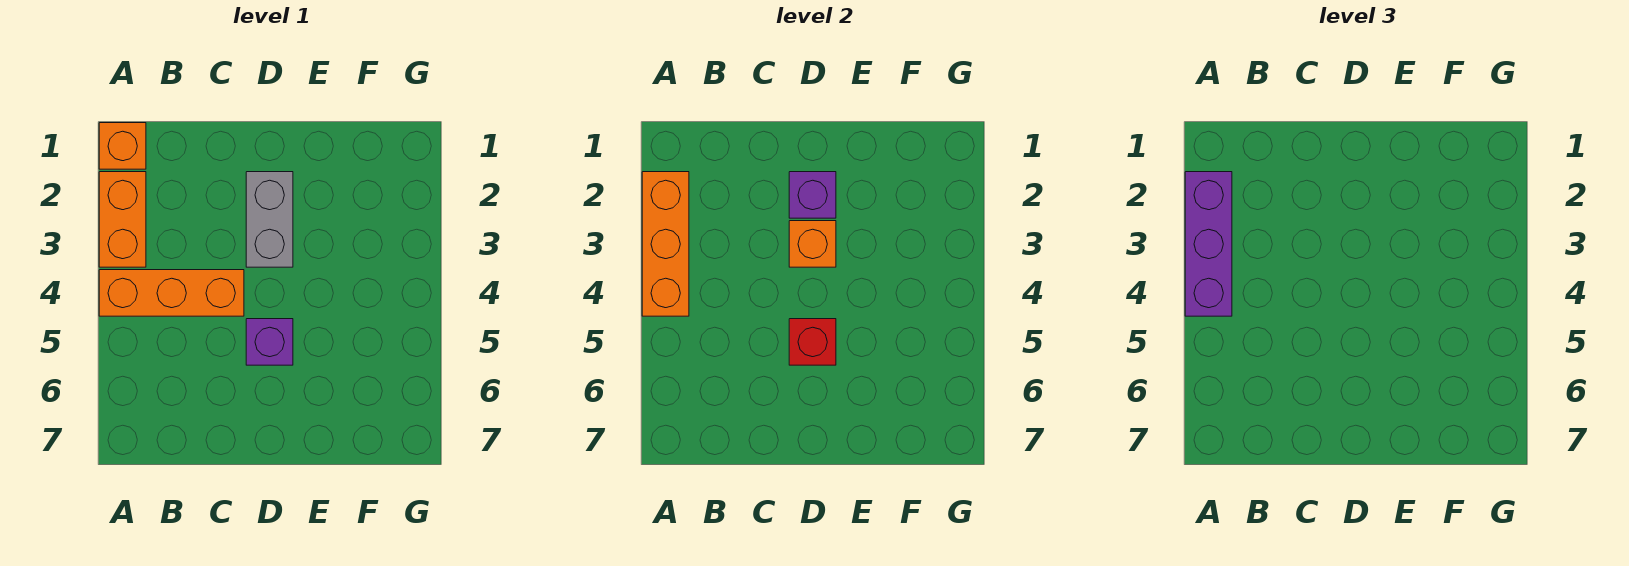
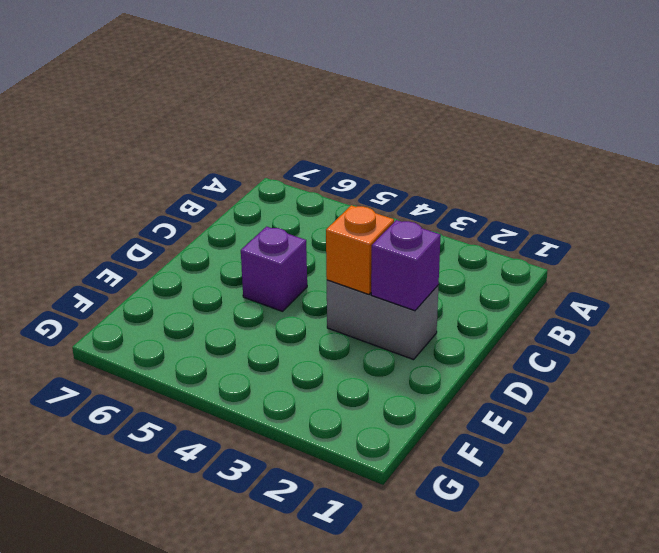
none -> orange brick A1 level 1
none -> orange brick A2:A3 level 1

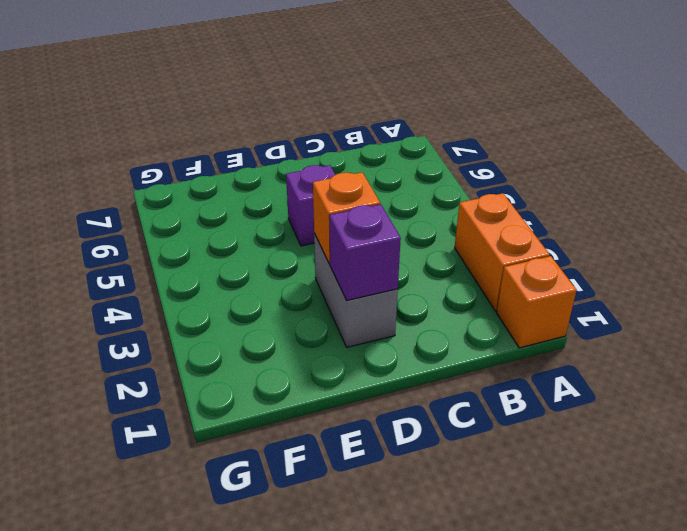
none -> orange brick A4:C4 level 1
none -> orange brick A2:A4 level 2

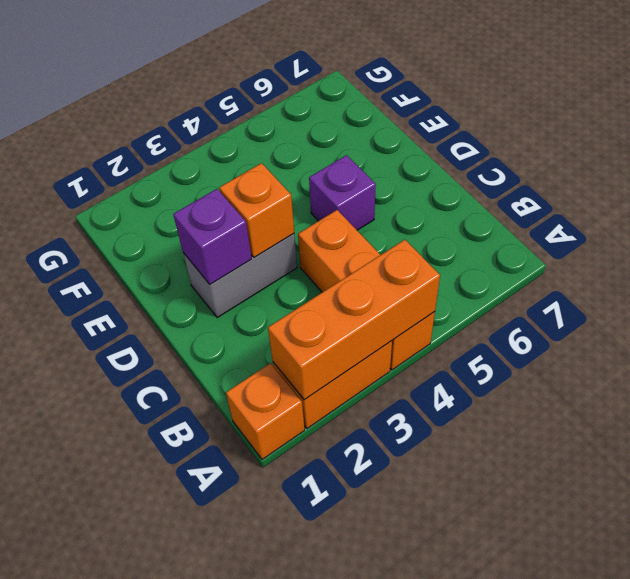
none -> red brick D5 level 2
none -> purple brick A2:A4 level 3

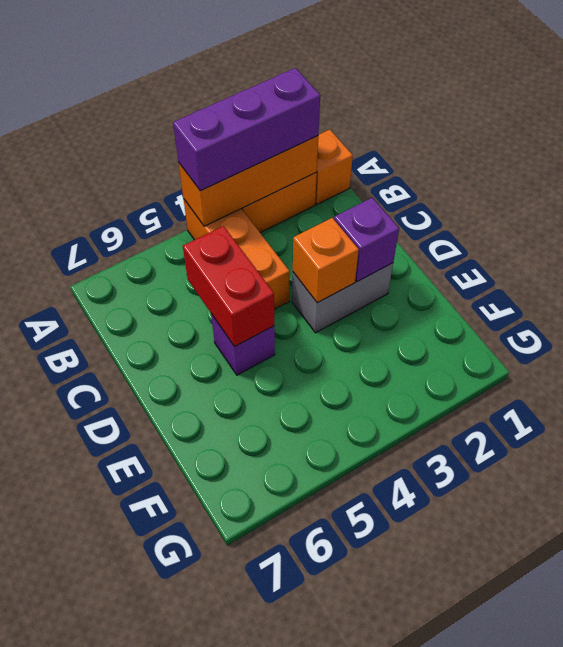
red brick C5:D5 level 2 -> red brick D5 level 2

